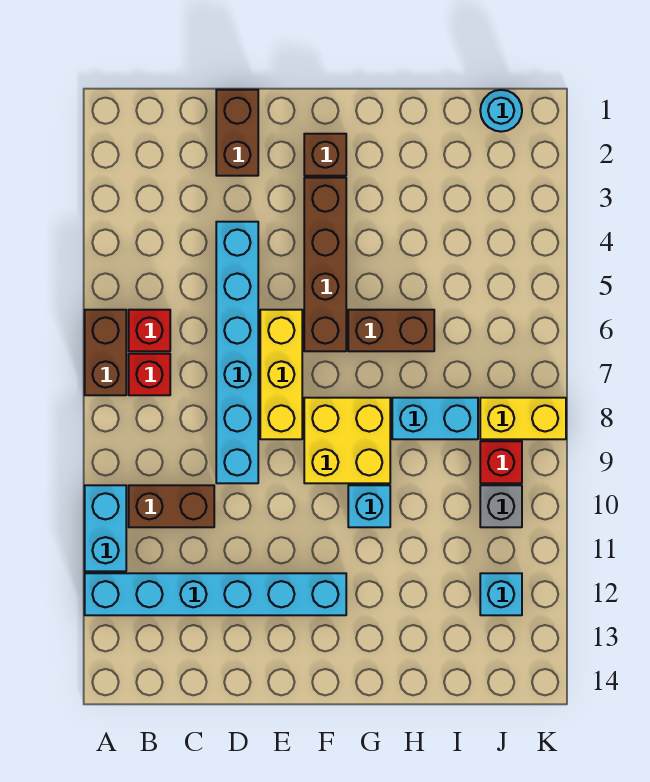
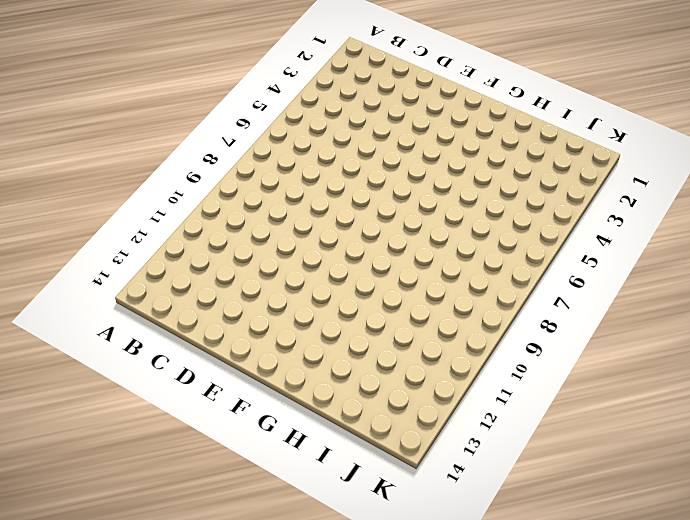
none -> brown brick A6:A7 level 1
none -> cyan brick A10:A11 level 1
none -> cyan brick A12:F12 level 1

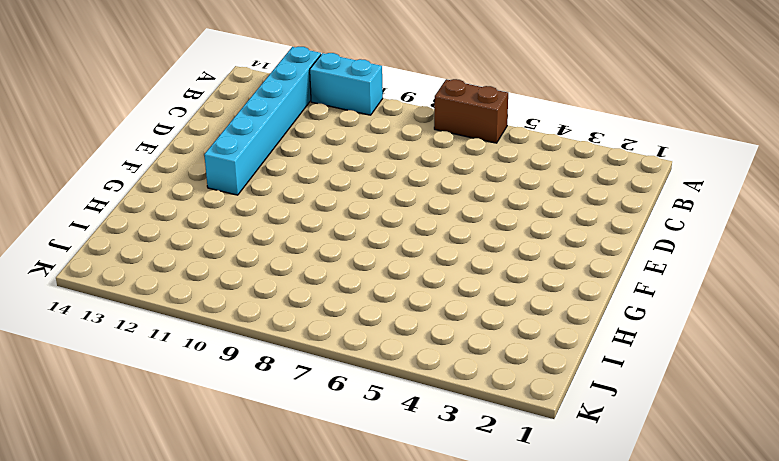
none -> red brick B6 level 1
none -> red brick B7 level 1
none -> brown brick B10:C10 level 1

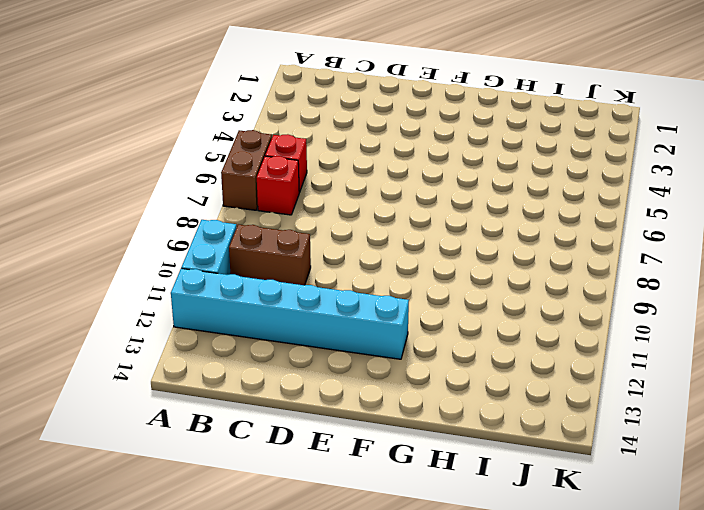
none -> brown brick D1:D2 level 1
none -> cyan brick D4:D9 level 1
none -> yellow brick E6:E8 level 1

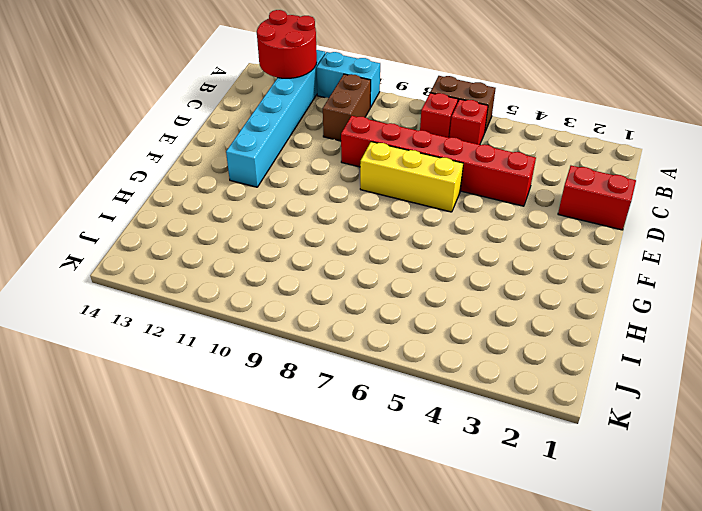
red round brick A12:B13 level 2 -> none
red brick D1:D2 level 1 -> brown brick D1:D2 level 1
red brick D4:D9 level 1 -> cyan brick D4:D9 level 1
none -> brown brick F2 level 1
none -> brown brick F3:F6 level 1
none -> yellow brick F8:G9 level 1

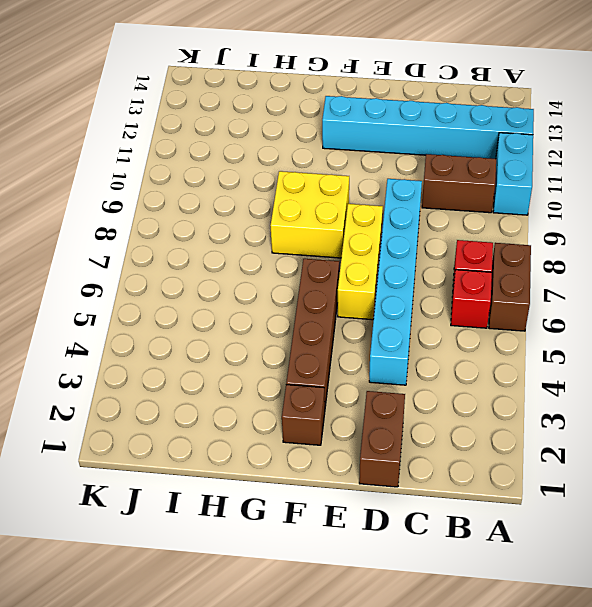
none -> brown brick G6:H6 level 1
none -> cyan brick G10 level 1
none -> cyan brick H8:I8 level 1

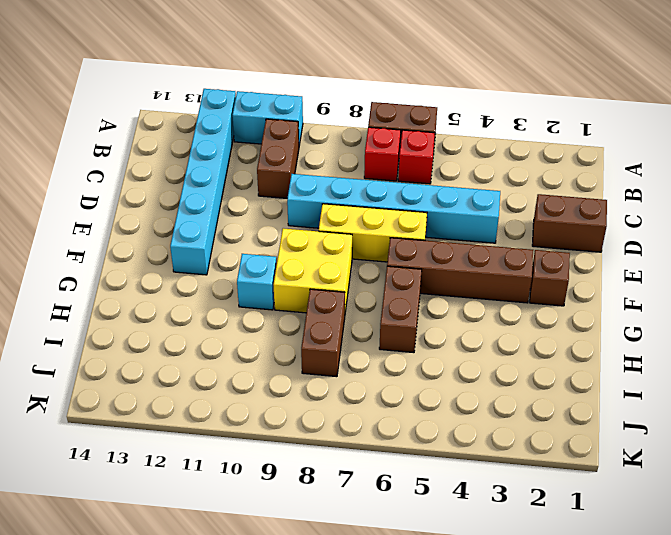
brown brick H8:I8 level 1 -> cyan brick H8:I8 level 1
none -> cyan round brick J1 level 1
none -> yellow brick J8:K8 level 1
none -> red brick J9 level 1

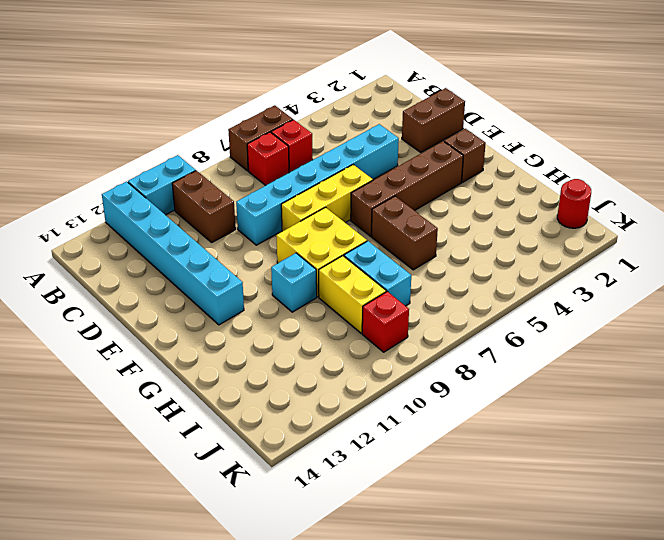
yellow brick H9:I9 level 1 -> yellow brick J8:K8 level 1
red round brick J1 level 1 -> cyan round brick J1 level 1
none -> grey brick J10 level 1
none -> cyan brick J12 level 1

